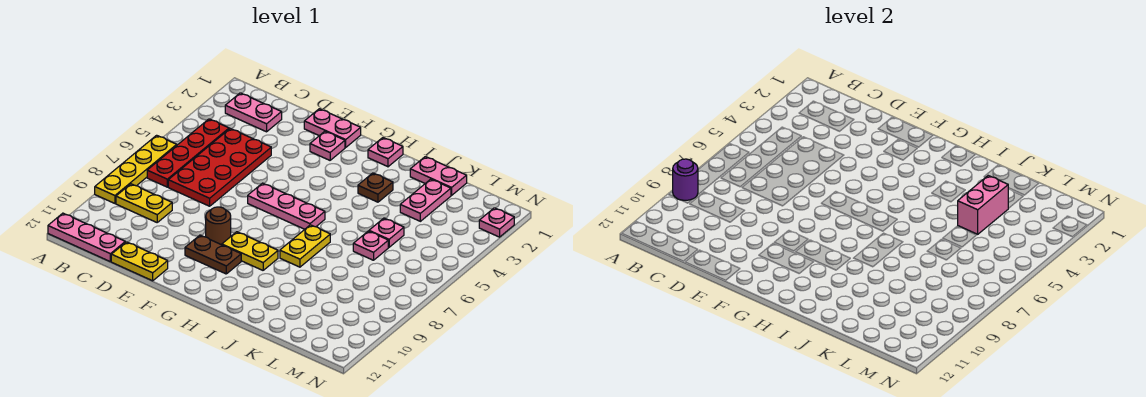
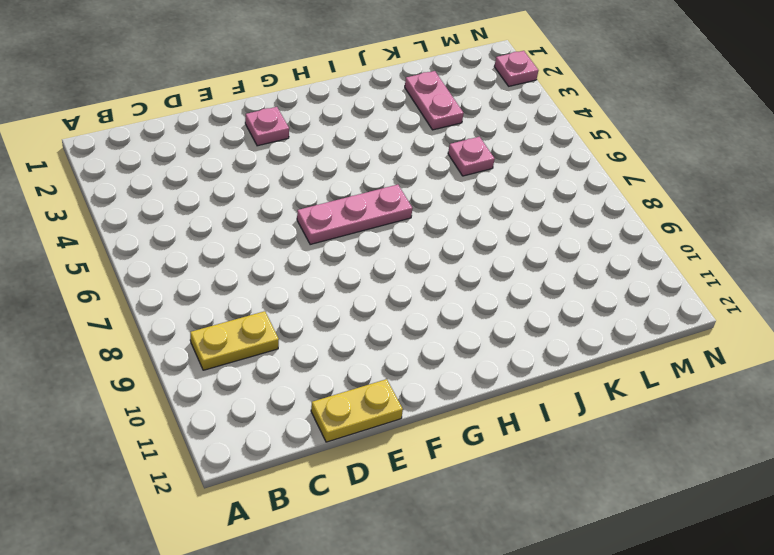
none -> yellow plate A6:A9 level 1
none -> pink plate A12:C12 level 1
none -> pink plate B2:C2 level 1

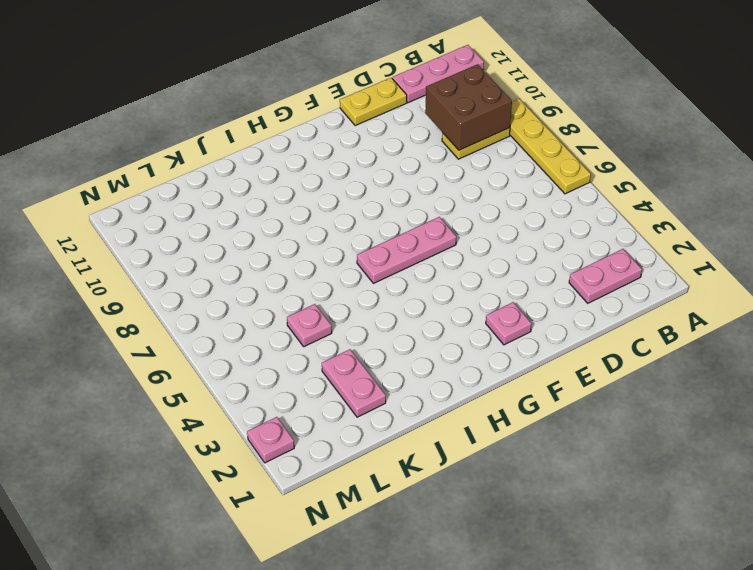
brown brick B9:C10 level 2 -> none
none -> red plate B4:B7 level 1
none -> red plate C4:D7 level 1
none -> pink plate E1:F1 level 1

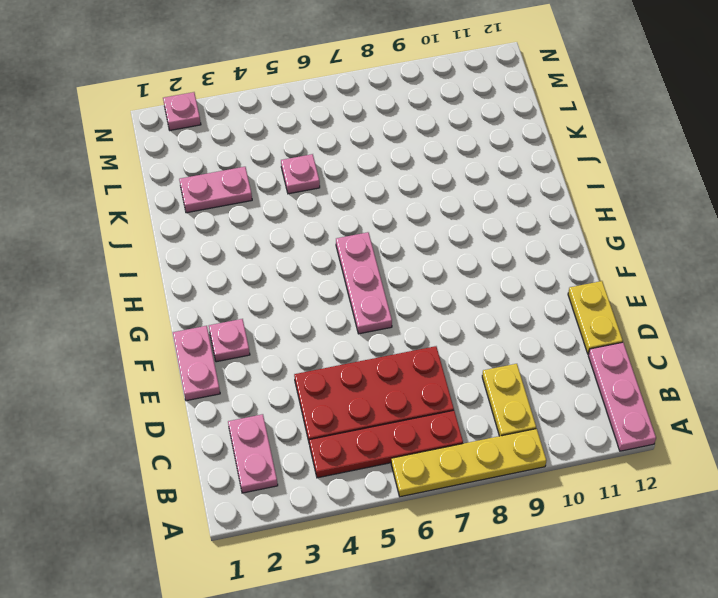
none -> brown round brick F9 level 1
none -> brown plate F10:G10 level 1
none -> yellow plate G9:H9 level 1

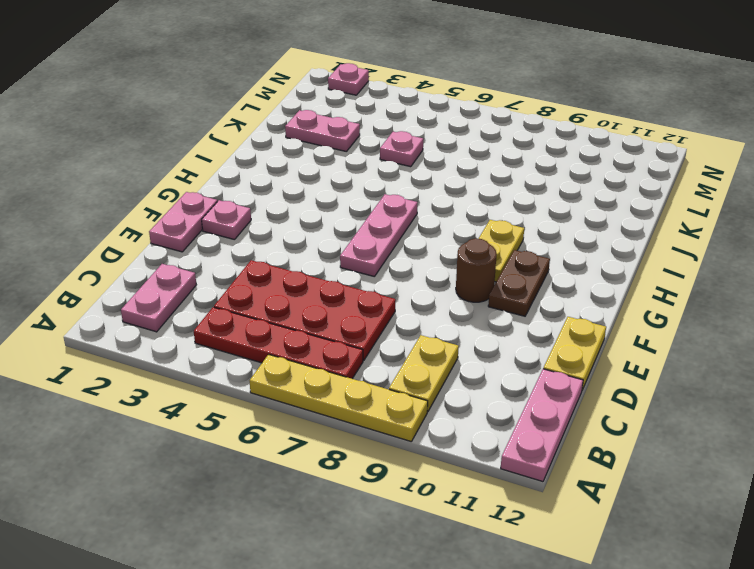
none -> pink plate H1 level 1
none -> brown plate I3 level 1
none -> yellow plate I7:I8 level 1

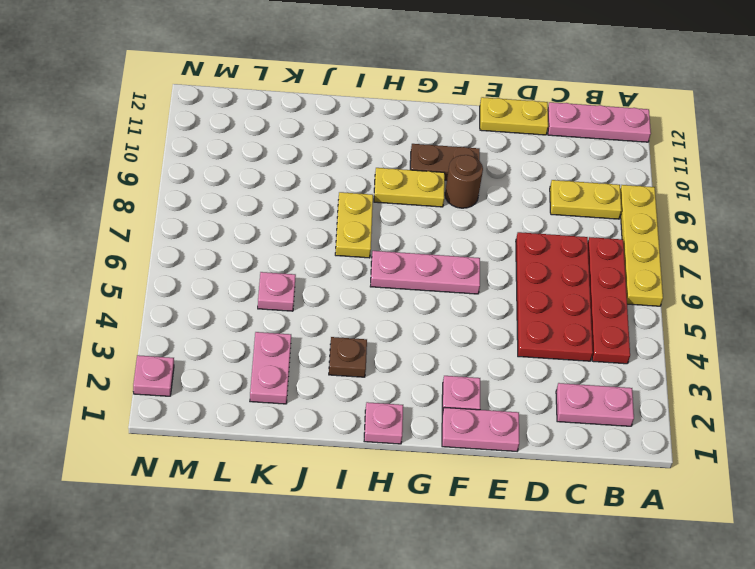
none -> pink plate J1:K1 level 1
none -> pink plate K6 level 1
none -> purple round brick A9 level 2

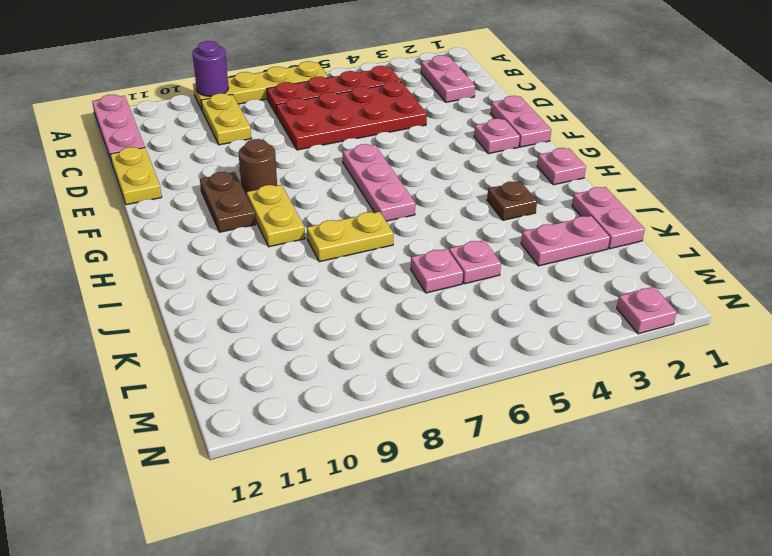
none -> pink brick K3:K4 level 2

